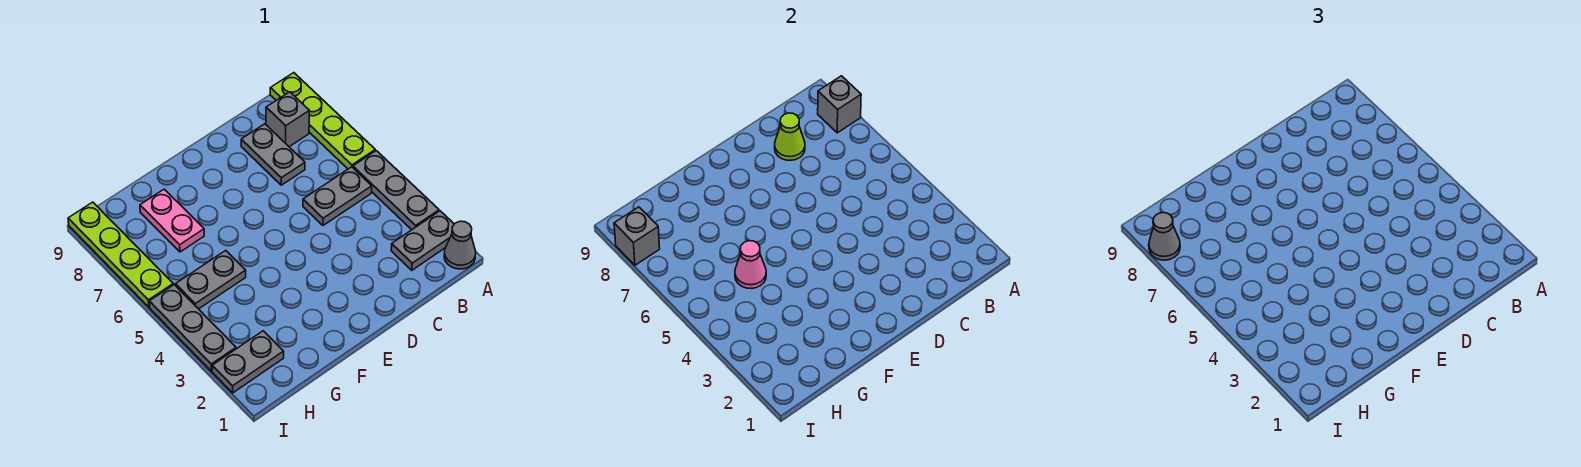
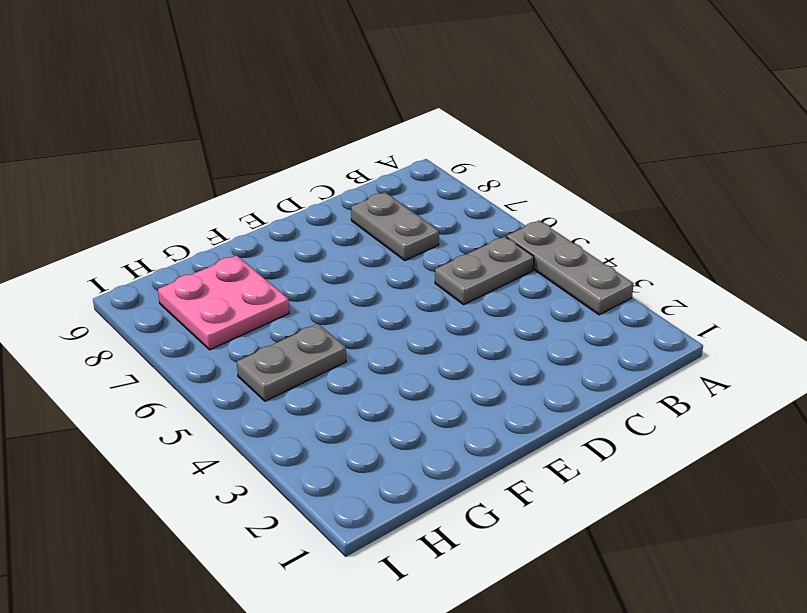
pink plate G7:H8 level 1 -> pink plate G7:G8 level 1
none -> grey cone A1 level 1
none -> grey plate A2:B2 level 1
none -> lime plate A6:A9 level 1

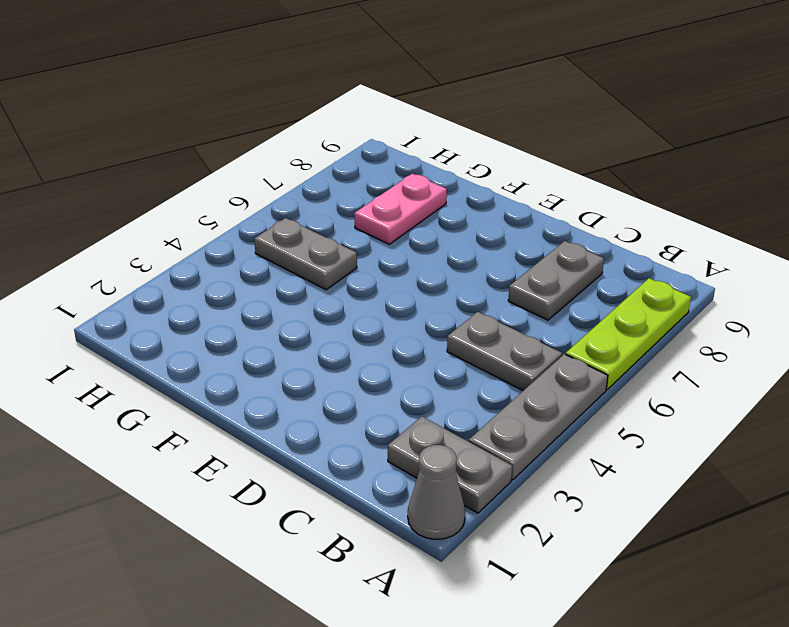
lime plate A6:A8 level 1 -> lime plate A6:A9 level 1
none -> grey brick B8 level 1
none -> grey plate H2:I2 level 1
none -> grey plate I3:I5 level 1

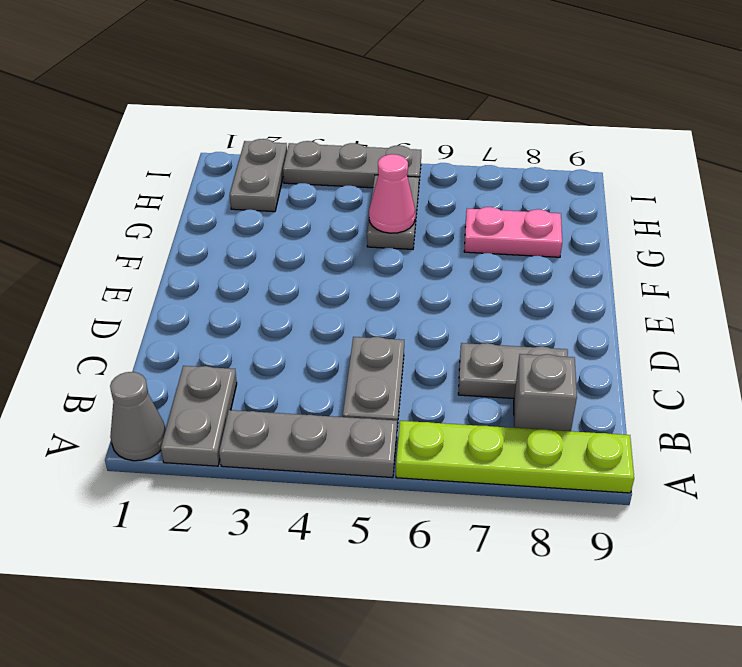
none -> lime plate I6:I9 level 1
none -> grey brick A8 level 2
none -> lime cone C8 level 2

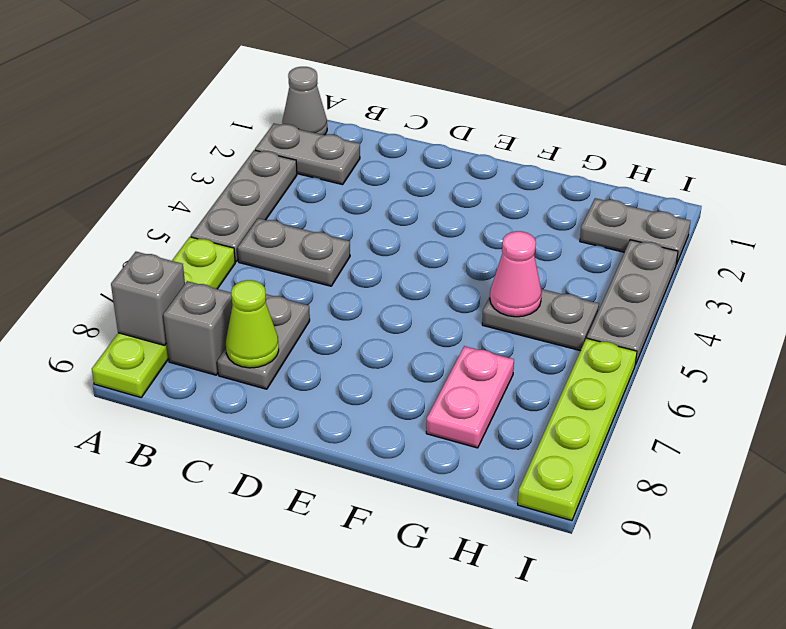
none -> grey brick I8 level 2
none -> grey cone I8 level 3

